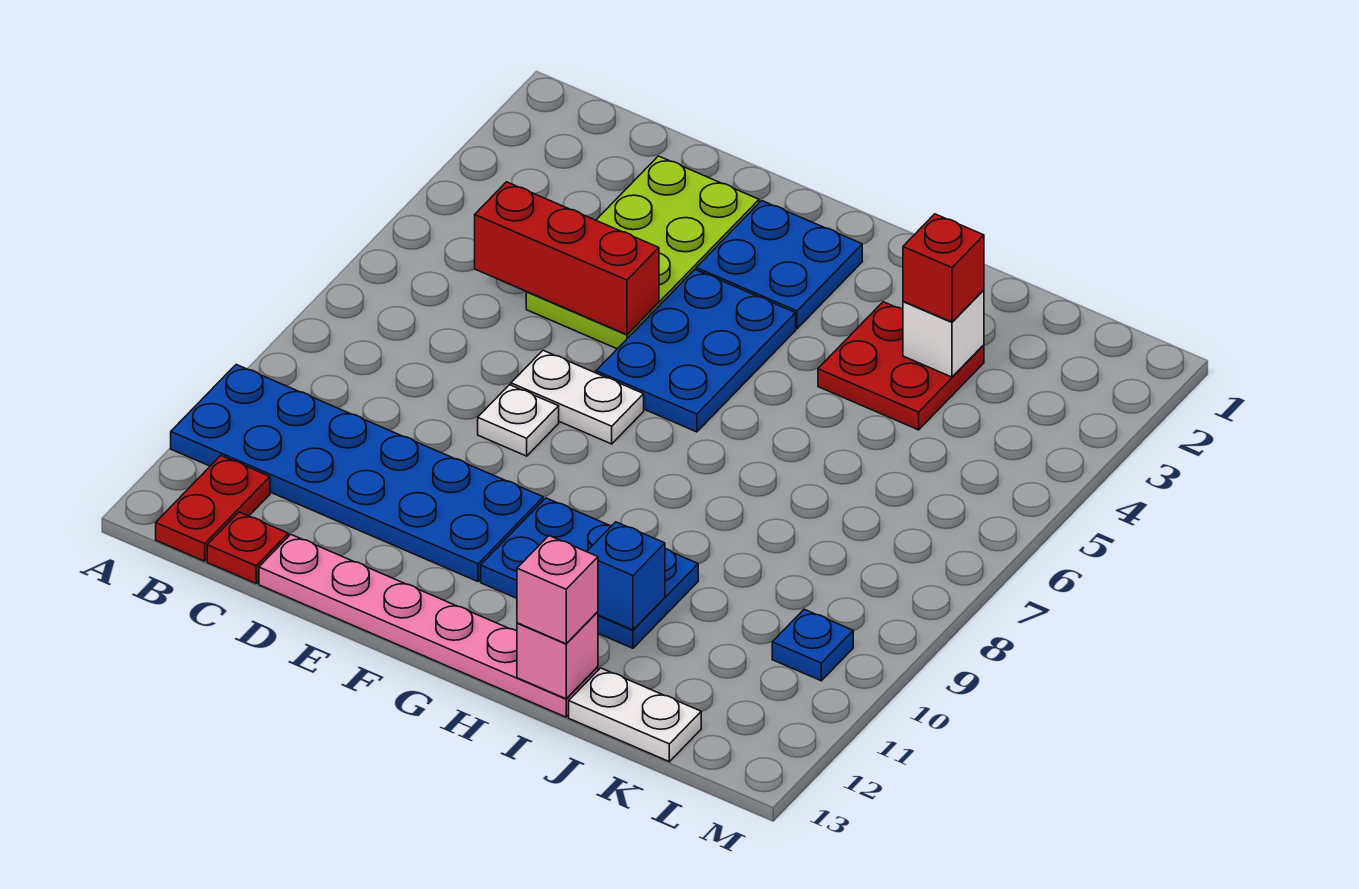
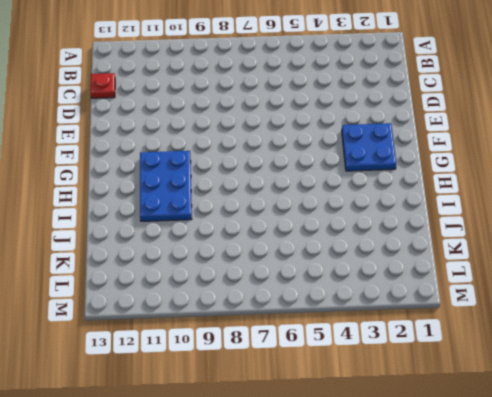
none -> blue plate A10:F11 level 1
none -> red plate B12:B13 level 1
none -> lime plate D2:E5 level 1

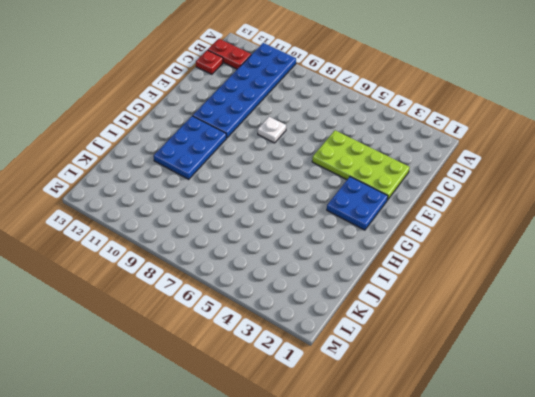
none -> pink plate D13:I13 level 1
none -> white plate E7:F7 level 1
none -> blue plate F4:G6 level 1

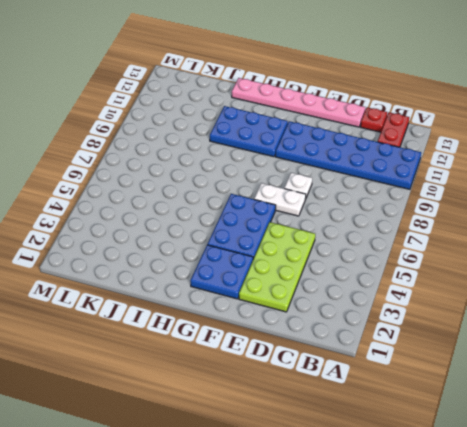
none -> red plate I3:J4 level 1
none -> white plate J13:K13 level 1
none -> blue plate L10 level 1

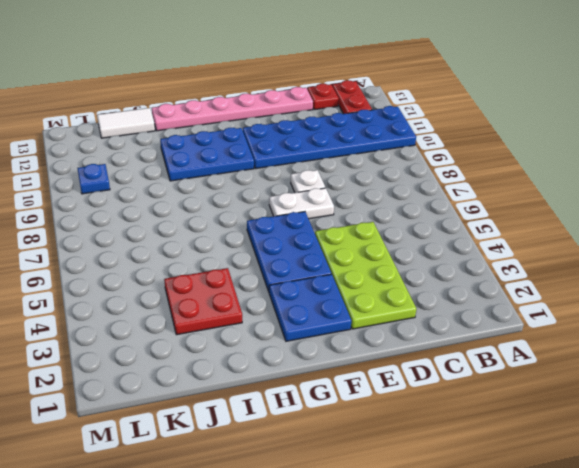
white tile J13:K13 level 1 -> white plate J13:K13 level 1
none -> red brick C5:E5 level 2
none -> blue brick I11 level 2
none -> pink brick I13 level 2

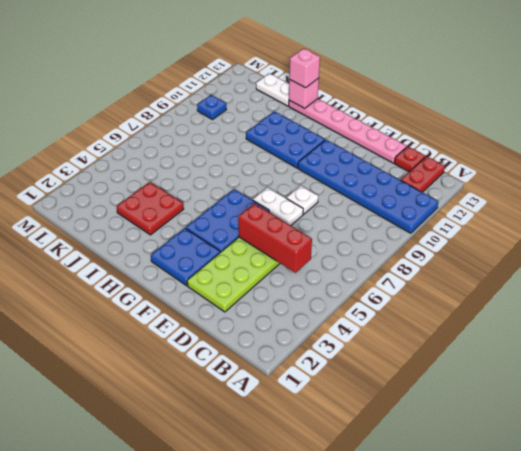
none -> blue brick I11 level 2
none -> white brick J3 level 2
none -> red brick J3 level 3

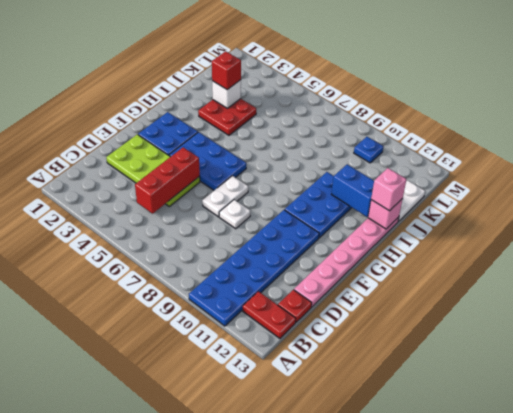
blue brick I11:I12 level 2 -> blue brick I11 level 2

